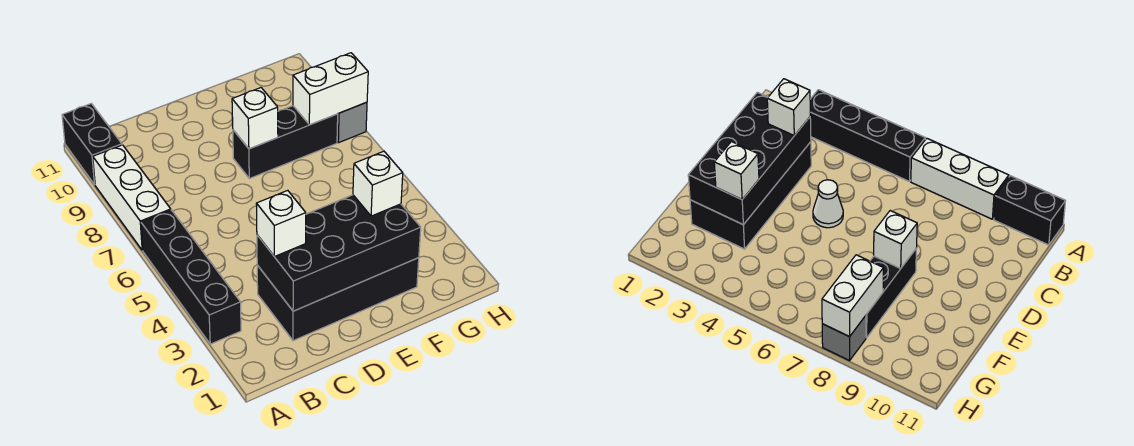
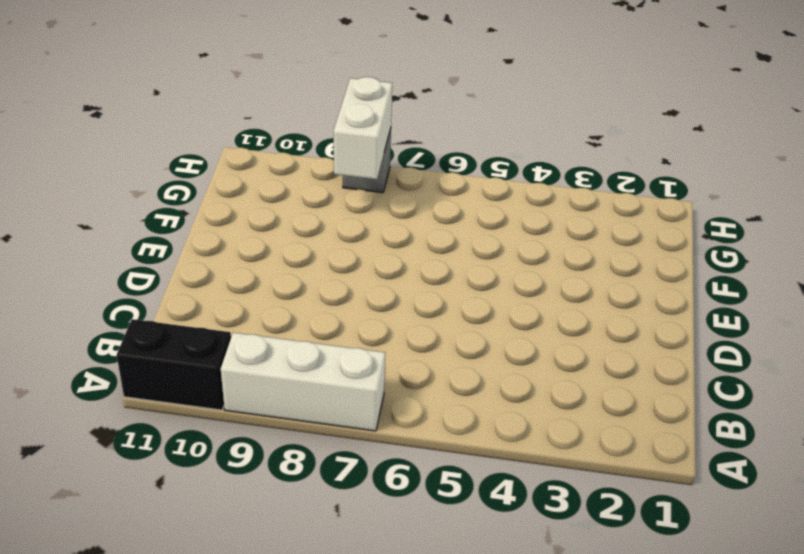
none -> black brick A3:A6 level 1
none -> black brick C2:F3 level 1
none -> white cone D5 level 1

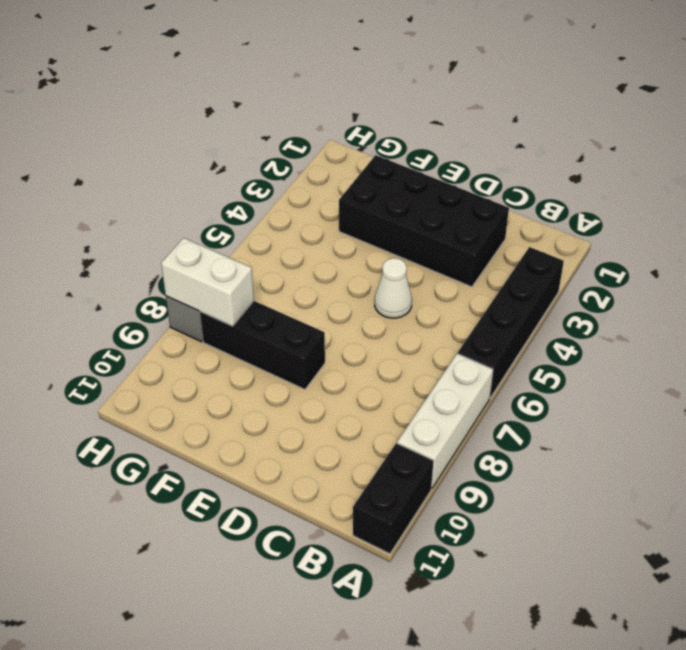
none -> black brick C2:F3 level 2
none -> white brick E8 level 2
none -> white brick C3 level 3

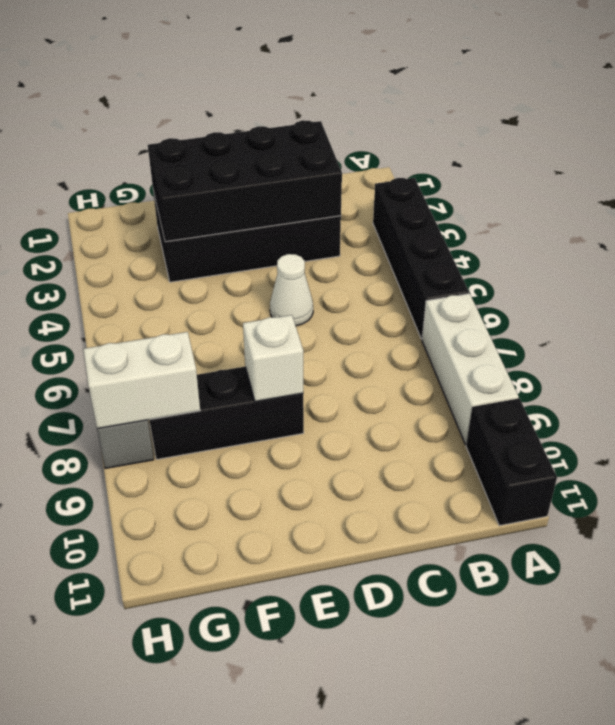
none -> white brick C3 level 3
none -> white brick F3 level 3

